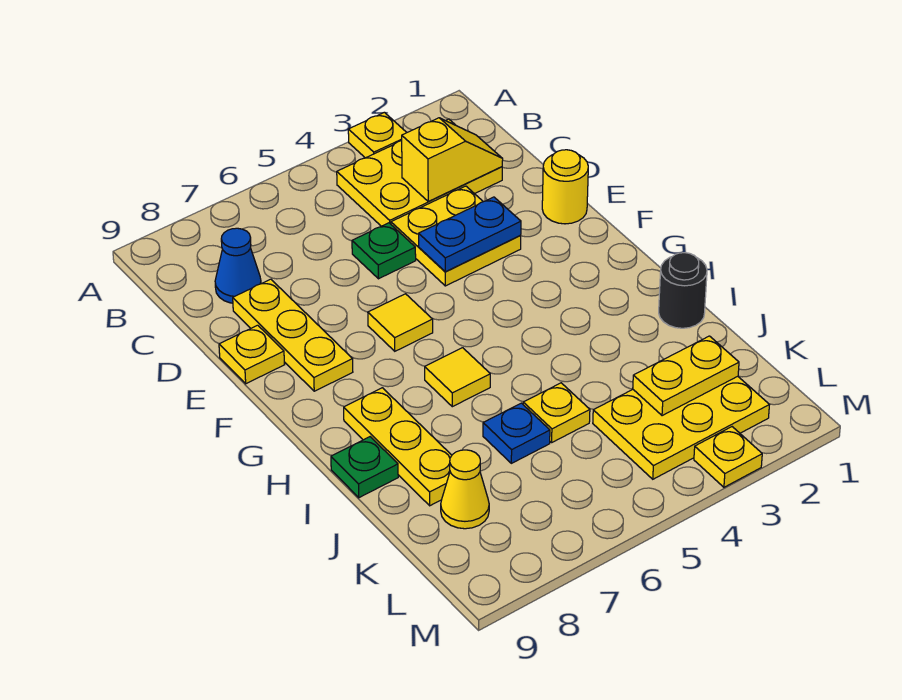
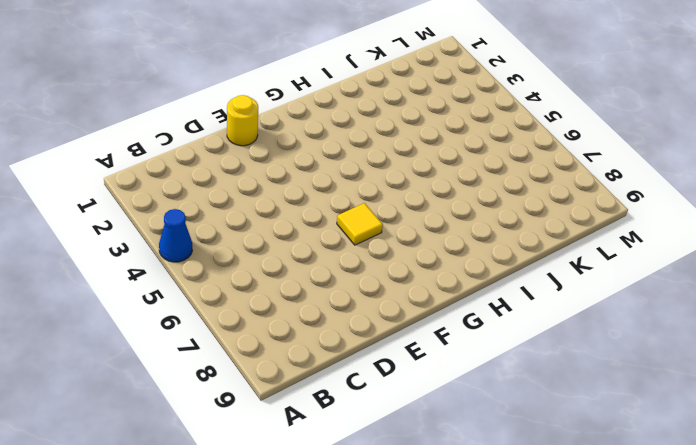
blue cone A4 level 1 -> blue cone C8 level 1
none -> yellow plate A3 level 1
none -> yellow plate B2:C4 level 1
none -> yellow plate D3:E4 level 1

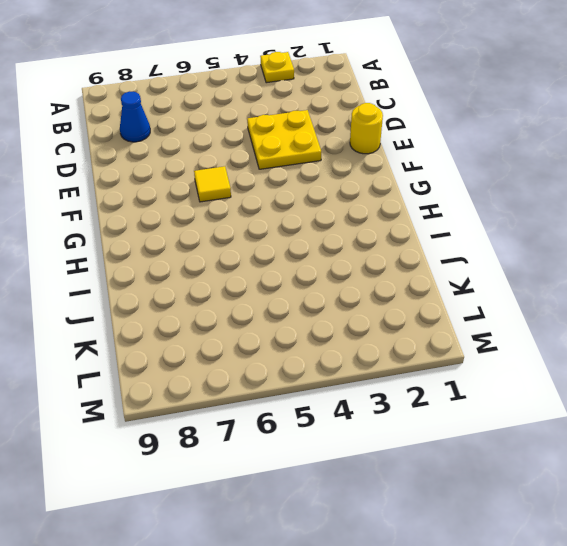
none -> yellow plate B2:C4 level 1
none -> green plate D5 level 1
none -> yellow plate D8:F8 level 1

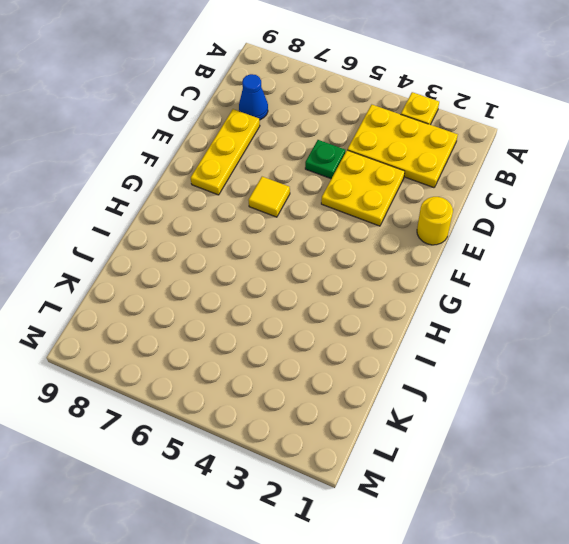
none -> yellow plate E9 level 1
none -> yellow tile H6 level 1
none -> yellow plate H8:J8 level 1

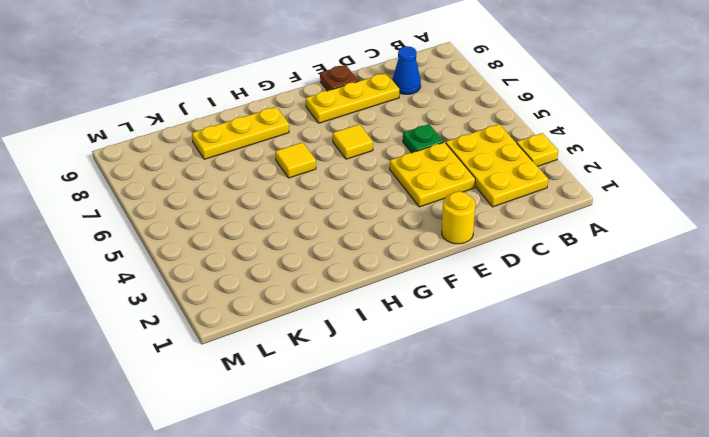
brown plate E9 level 1 -> yellow plate E9 level 1
none -> black round brick I1 level 1
none -> green plate I9 level 1
none -> yellow plate J5 level 1

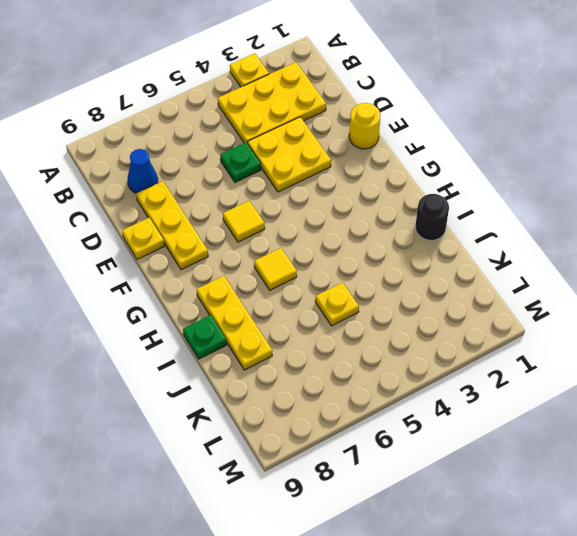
none -> blue plate J6 level 1
none -> yellow plate K2:L4 level 1
none -> yellow cone K8 level 1

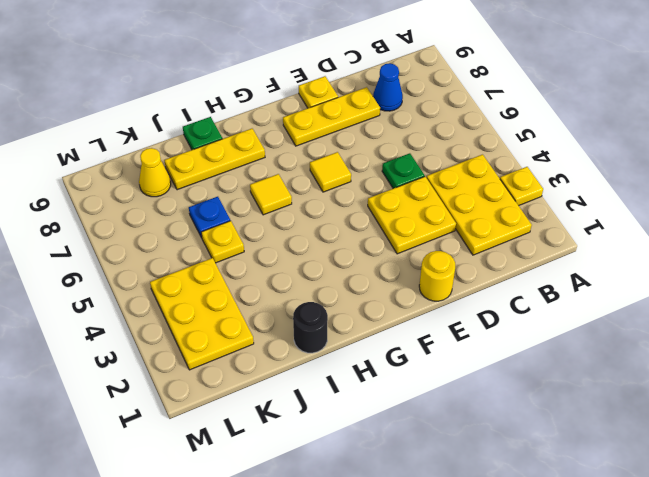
none -> yellow plate M3 level 1
none -> yellow slope C2:C3 level 2 top 3
none -> blue plate E3:E4 level 2

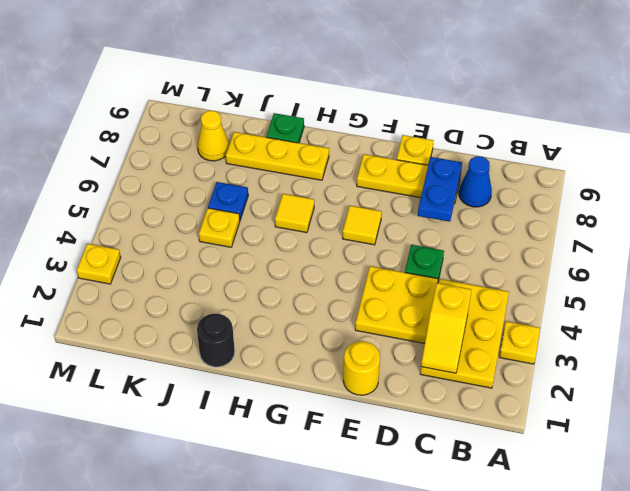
blue plate D7:D8 level 2 -> blue plate E3:E4 level 2
none -> yellow plate K2:L4 level 1
none -> yellow plate K2:K3 level 2

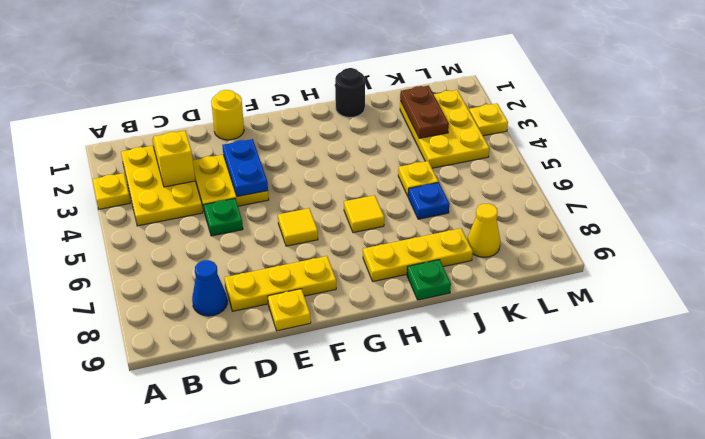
brown plate K2:K3 level 2 -> yellow plate K2:K3 level 2

